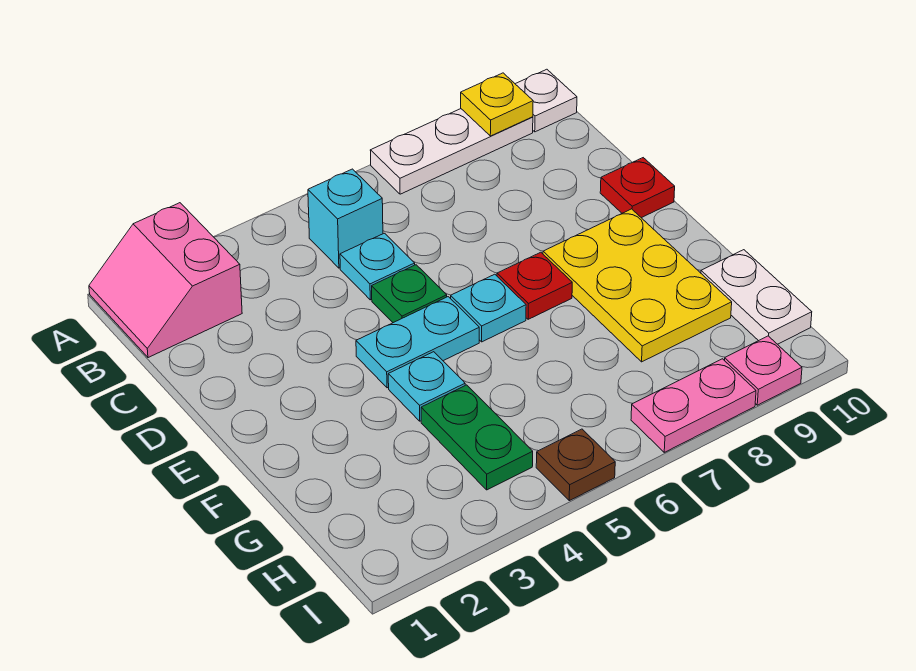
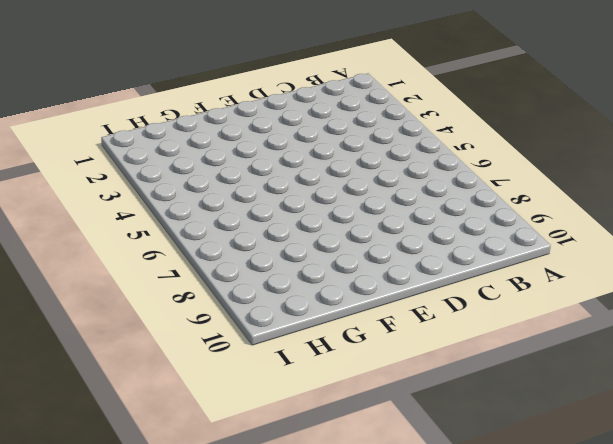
none -> pink slope A1:B2 level 1 top 2
none -> white plate A7:A9 level 1
none -> white plate A10 level 1

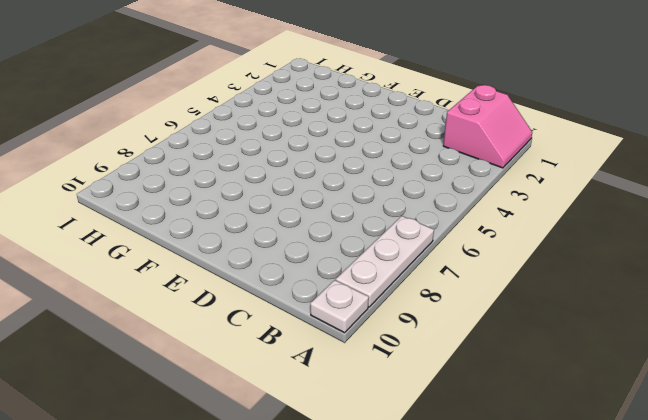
pink slope A1:B2 level 1 top B -> pink slope A1:B2 level 1 top 2
none -> cyan brick B5 level 1
none -> cyan plate C5 level 1
none -> green plate D5 level 1

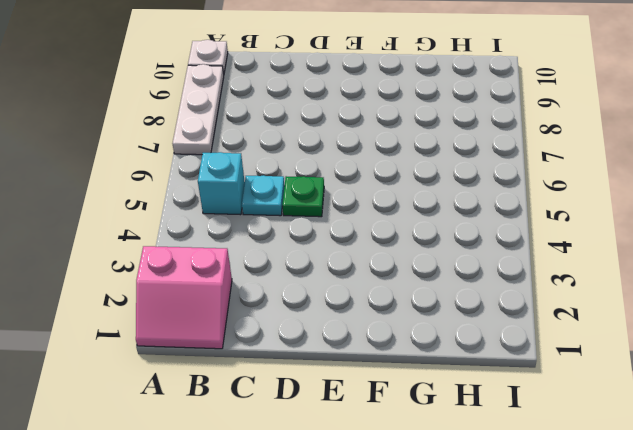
none -> red plate D10 level 1
none -> cyan plate E4:E5 level 1
none -> cyan plate E6 level 1

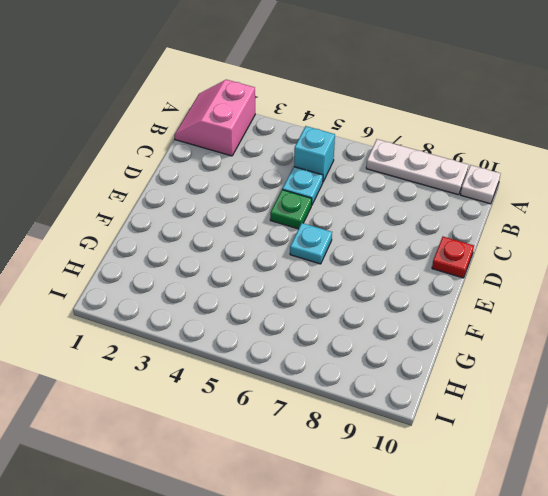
none -> cyan plate E4:E5 level 1
none -> red plate E7 level 1
none -> yellow plate E8:G9 level 1

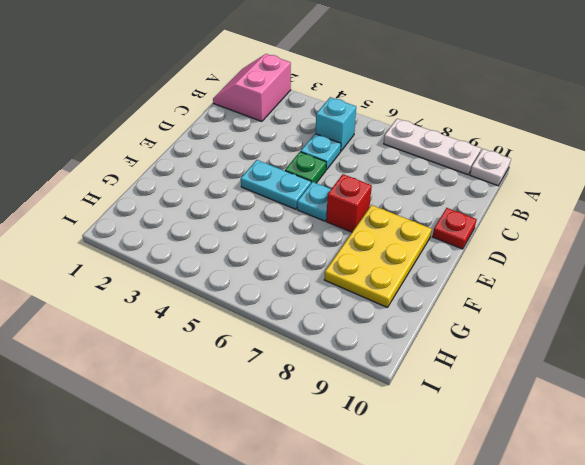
red brick E7 level 1 -> red plate E7 level 1
none -> cyan plate F4 level 1
none -> green plate G4:H4 level 1
none -> white plate G10:H10 level 1

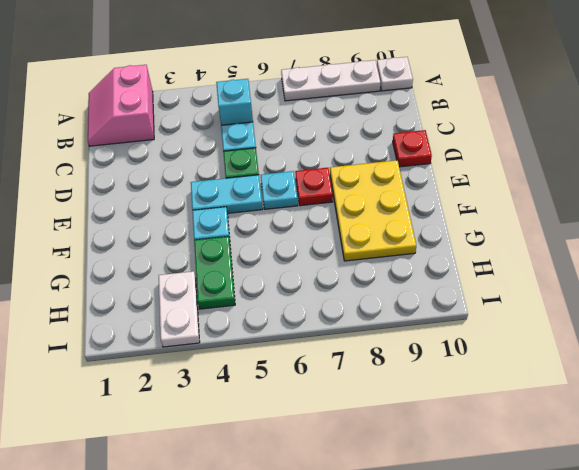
white plate H3:I3 level 1 -> white plate G10:H10 level 1
none -> brown plate I5 level 1
none -> pink plate I7:I8 level 1
none -> pink plate I9 level 1

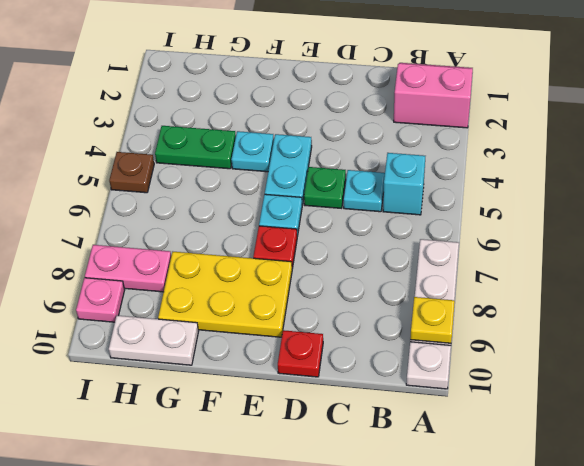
pink plate H8:I8 level 1 -> pink plate I7:I8 level 1

